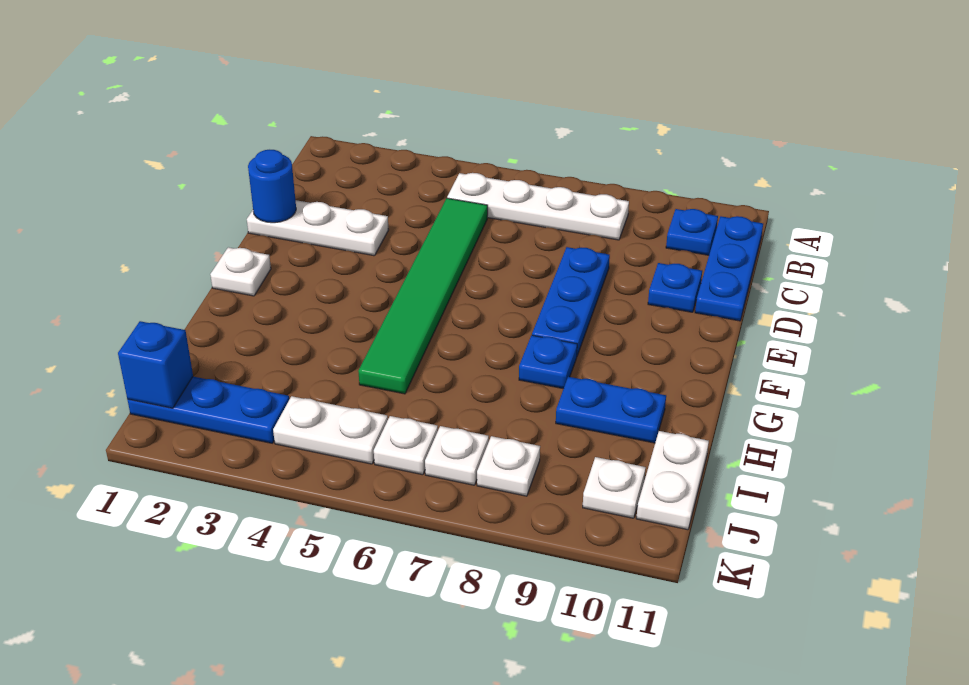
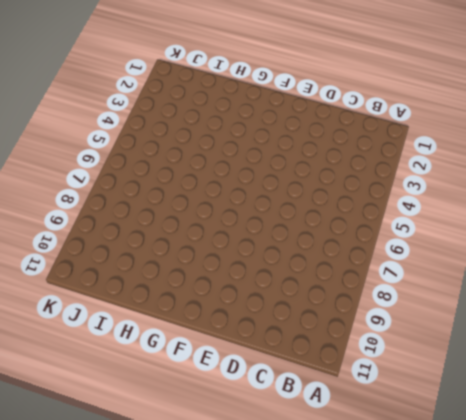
none -> white plate B5:B8 level 1
none -> blue plate B10 level 1
none -> blue plate B11:D11 level 1

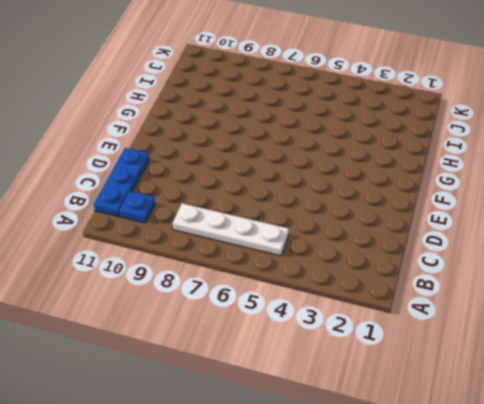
none -> green tile C5:H5 level 1
none -> white plate D1:D3 level 1
none -> blue plate D8:F8 level 1

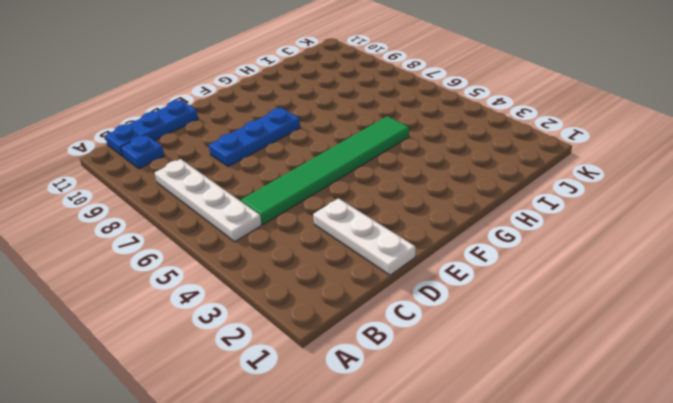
none -> blue plate D10 level 1
none -> white plate F1 level 1
none -> blue plate G8 level 1

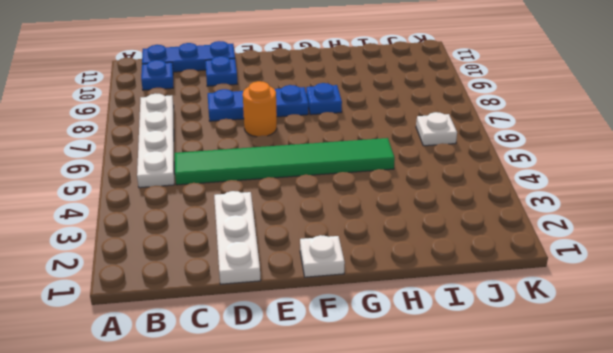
orange round brick E7 level 1 -> none
none -> blue plate H9:H10 level 1
none -> white plate I11:J11 level 1
none -> blue plate J1:J3 level 1

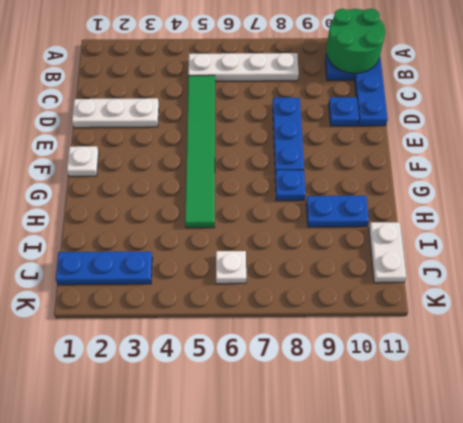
green round brick A10:B11 level 2 -> none
none -> white plate J4:J5 level 1
none -> white plate J7 level 1
none -> white plate J8 level 1

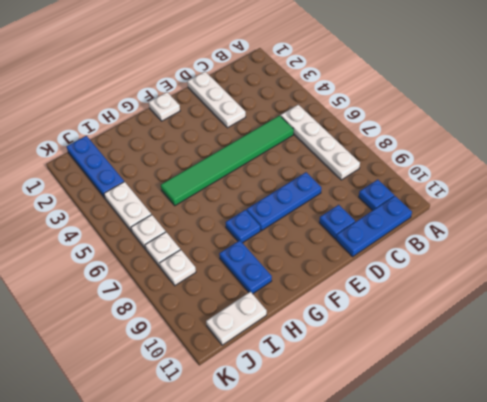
none -> white plate J10 level 1
none -> blue round brick D1 level 2
none -> blue brick J1 level 2

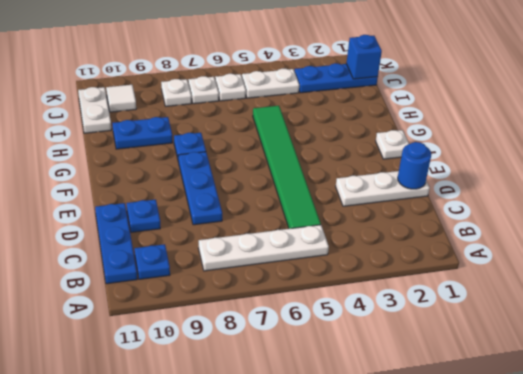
white tile J10 level 1 -> white plate J10 level 1

